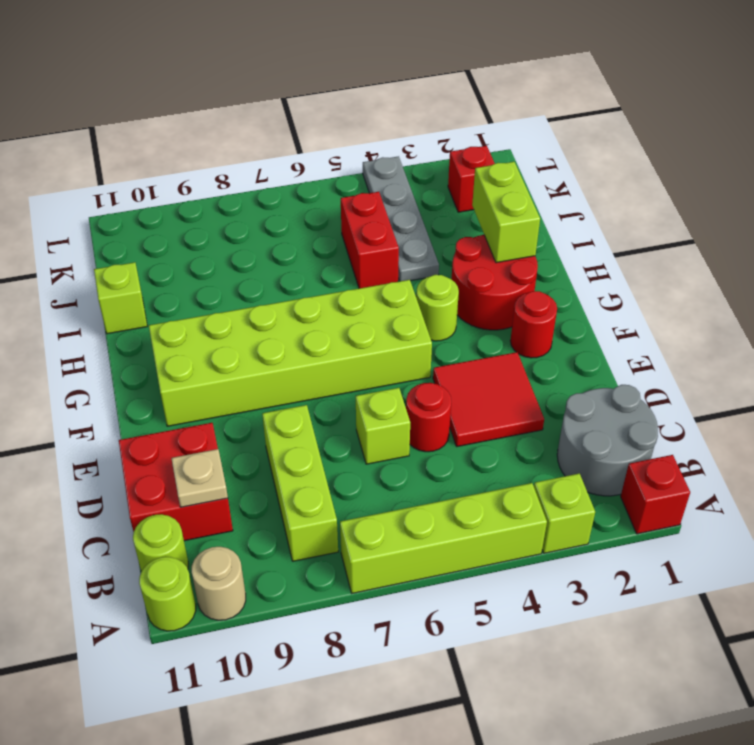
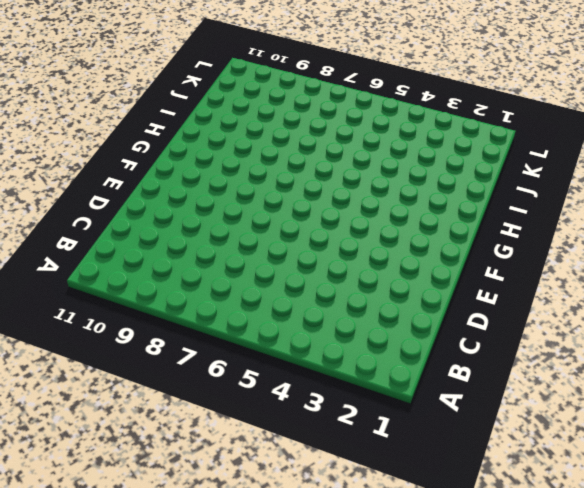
none -> red brick A1 level 1
none -> lime brick A3 level 1
none -> lime brick A4:A7 level 1

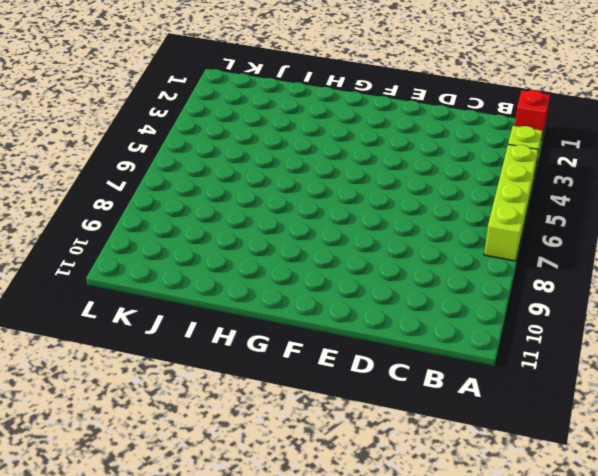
none -> tan round brick A10 level 1
none -> lime round brick A11 level 1
none -> grey round brick B1:C2 level 1

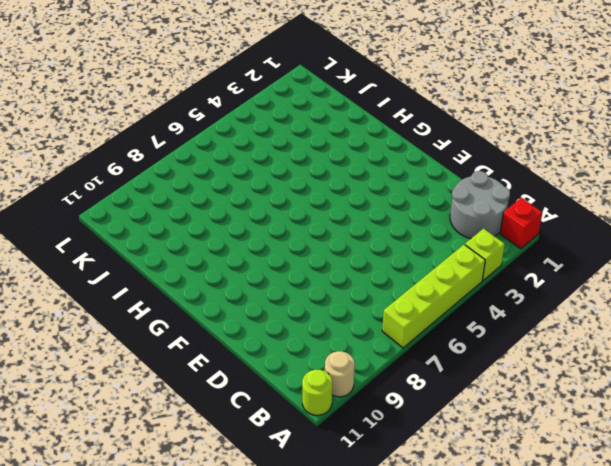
none -> lime brick B8:D8 level 1
none -> lime round brick B11 level 1
none -> red brick C10:D11 level 1

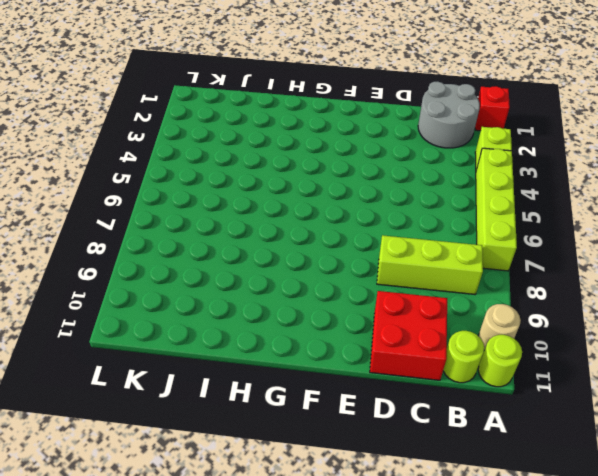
none -> red tile D3:E4 level 1
none -> red round brick D5 level 1
none -> lime brick D6 level 1

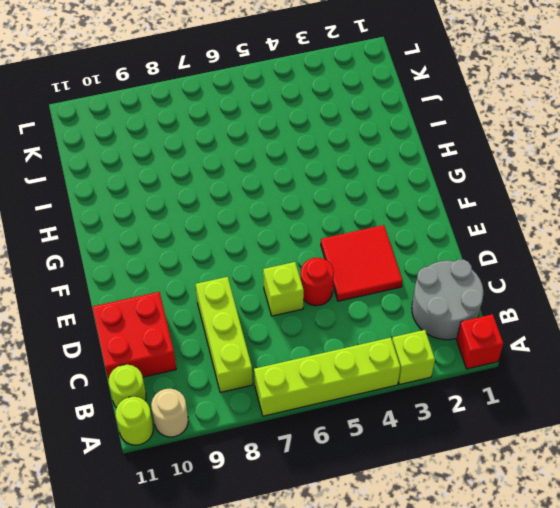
none -> red round brick F2 level 1
none -> lime brick F5:G10 level 1
none -> red round brick G2:H3 level 1

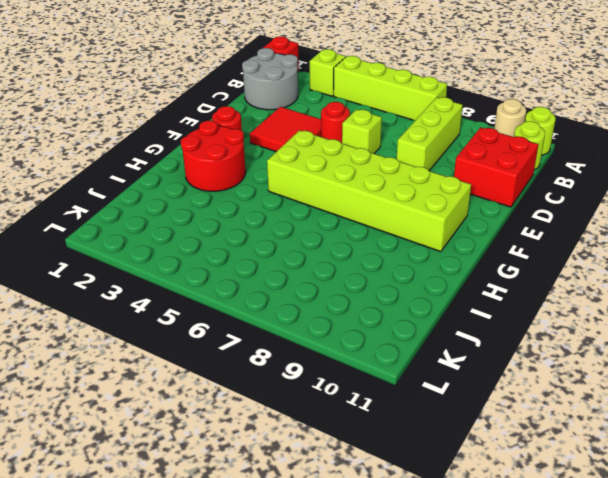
none -> lime round brick G4 level 1
none -> grey plate I4:L4 level 1
none -> red brick I5:J5 level 1

